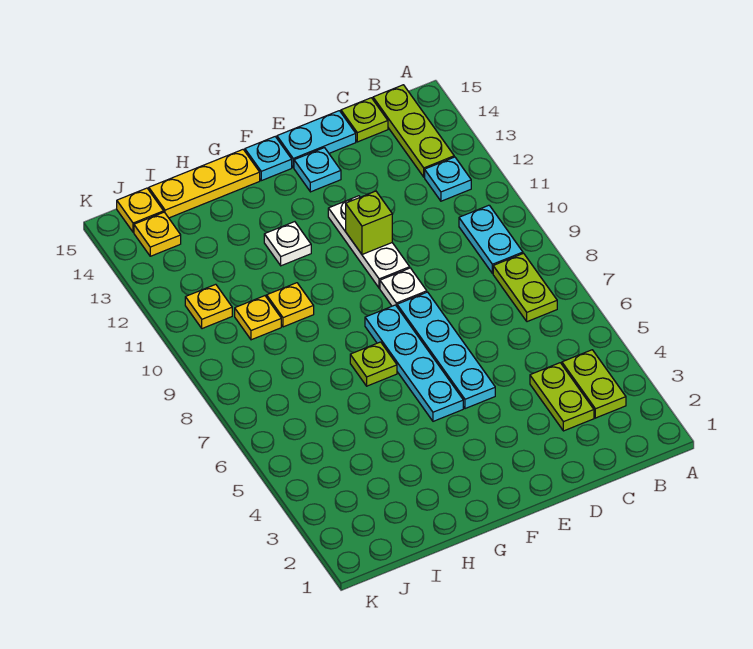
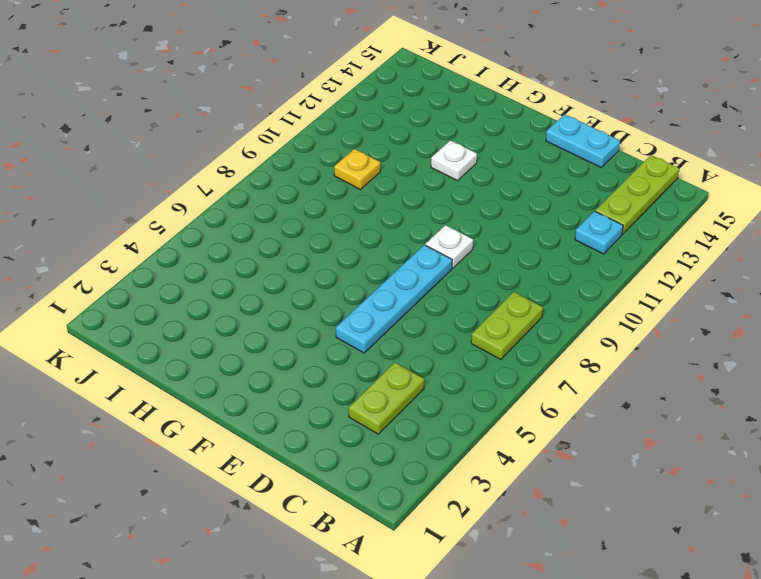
none -> lime plate B3:B4 level 1
none -> cyan plate B9:B10 level 1
none -> lime plate C15 level 1

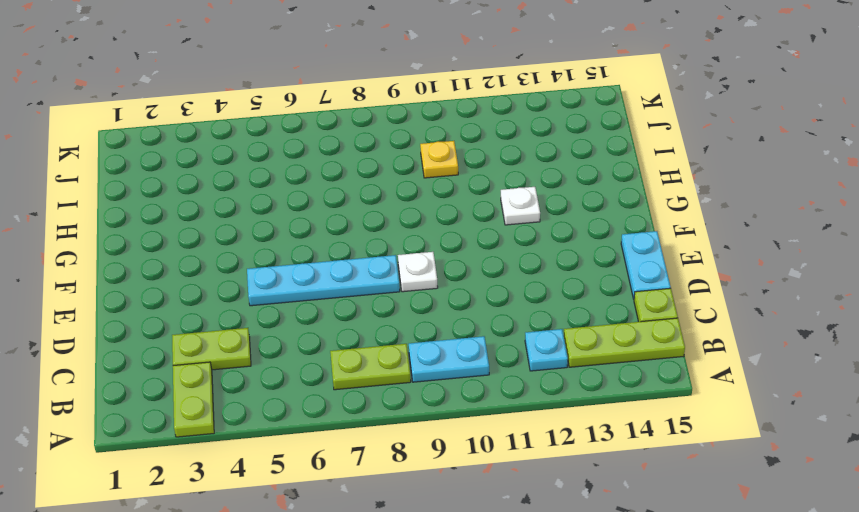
lime plate A3:B3 level 1 -> lime plate B3:B4 level 1
none -> white plate E10:E12 level 1
none -> cyan plate E14 level 1
none -> cyan plate F5:F8 level 1

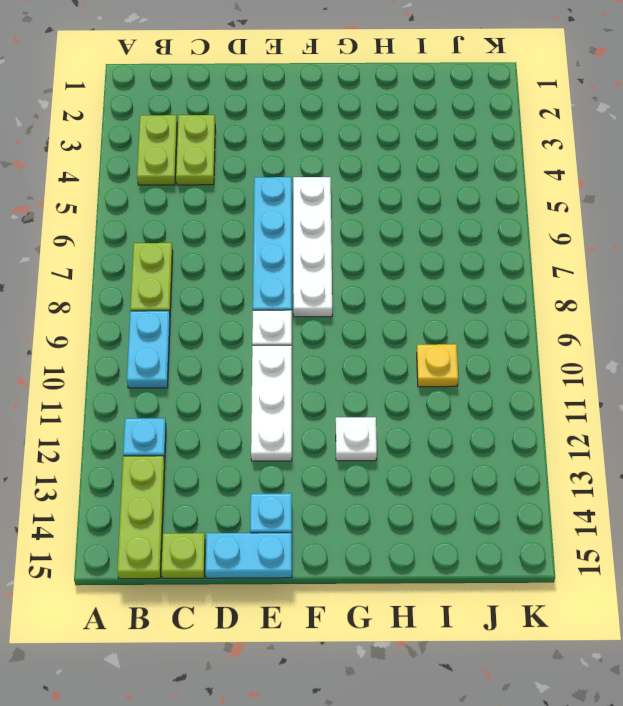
white plate F5:F8 level 1 -> cyan plate F5:F8 level 1
none -> cyan plate F15 level 1
none -> lime plate G7 level 1
none -> yellow plate G15:I15 level 1

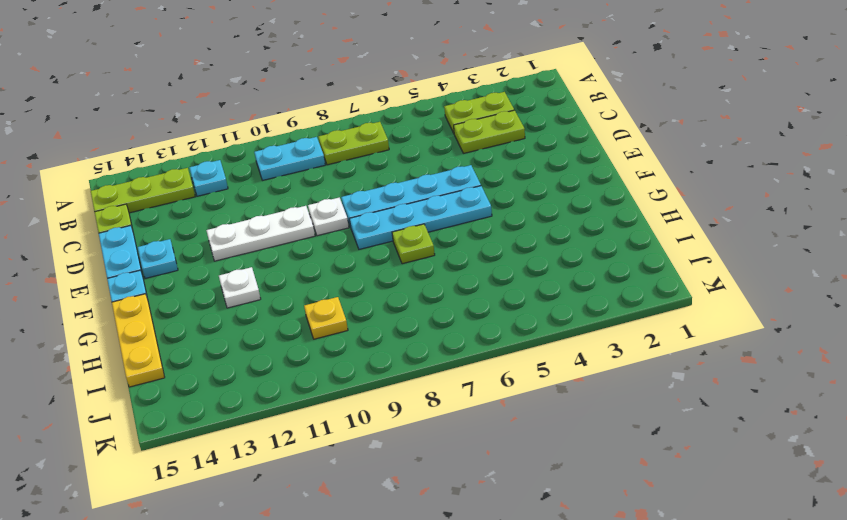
none -> yellow plate H10 level 1
none -> yellow plate J11 level 1
none -> yellow plate J14 level 1

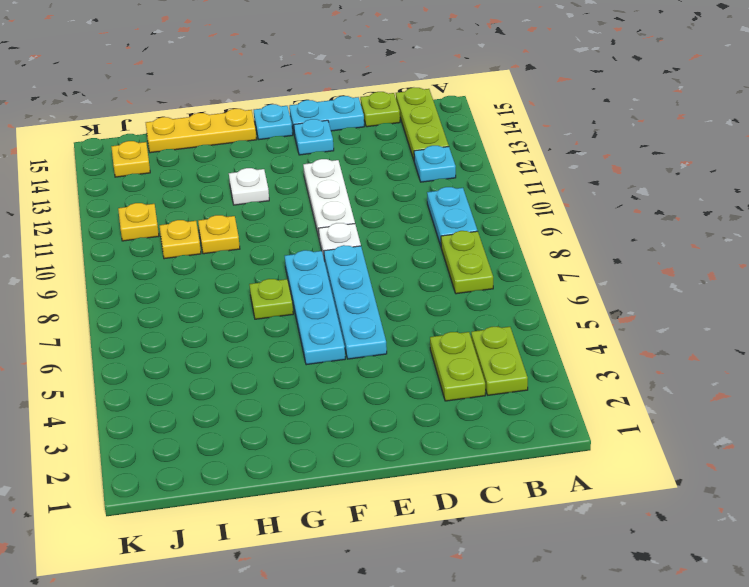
none -> yellow plate J15 level 1
none -> lime brick E11 level 2

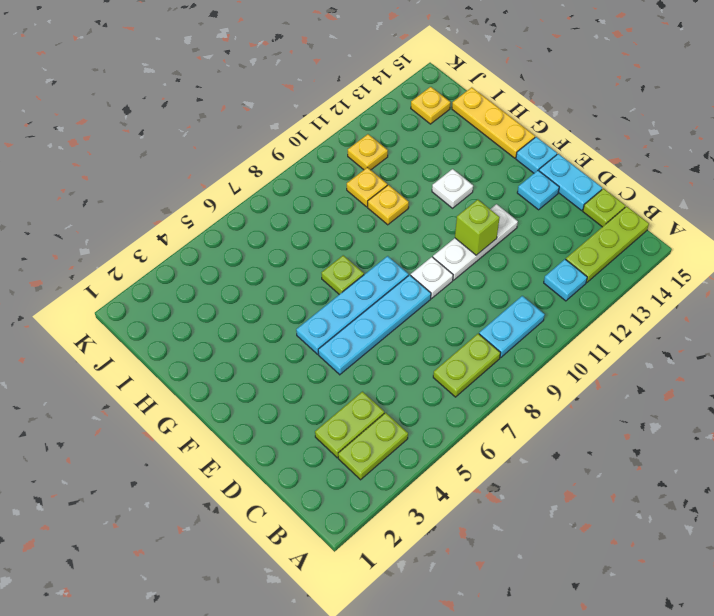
none -> yellow plate J15 level 1

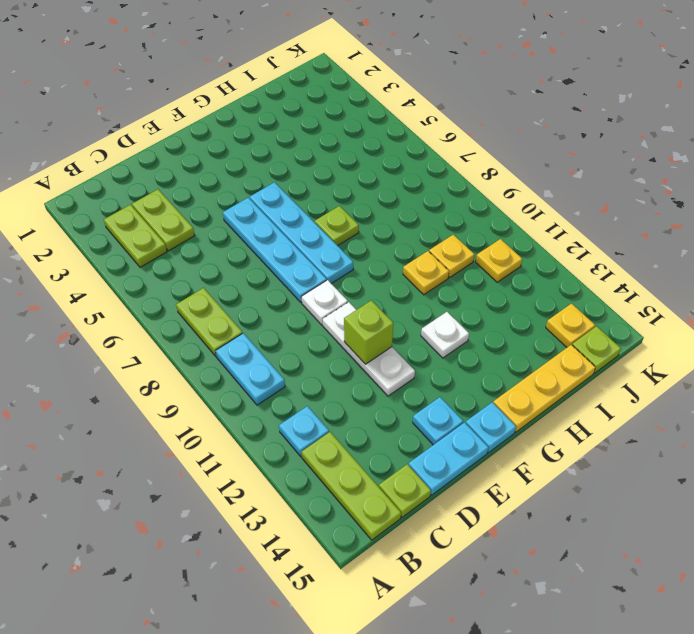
lime plate J15 level 1 -> yellow plate J15 level 1

